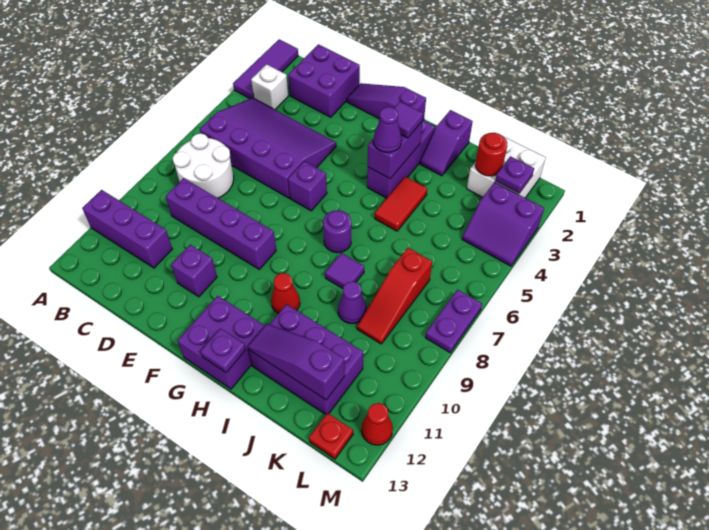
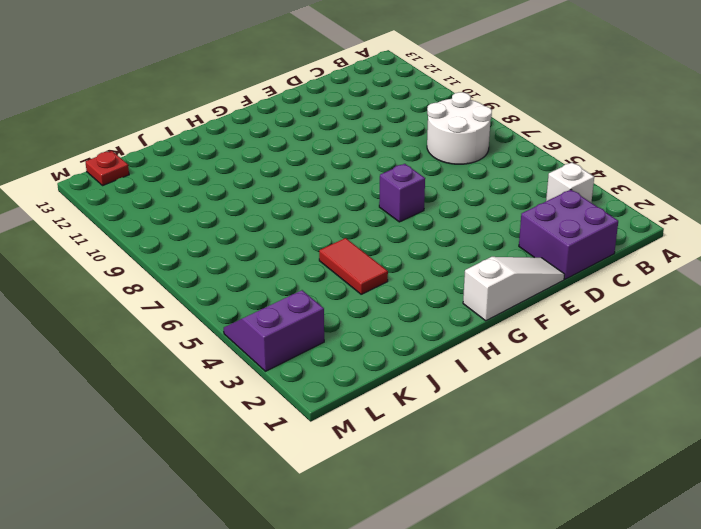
white slope E1:G1 level 1 top G -> purple slope E1:G1 level 1 top G
none -> purple tile A1:A3 level 1
none -> purple brick A11:C11 level 1
none -> purple slope B4:E6 level 1 top 6
none -> purple brick C9:F9 level 1

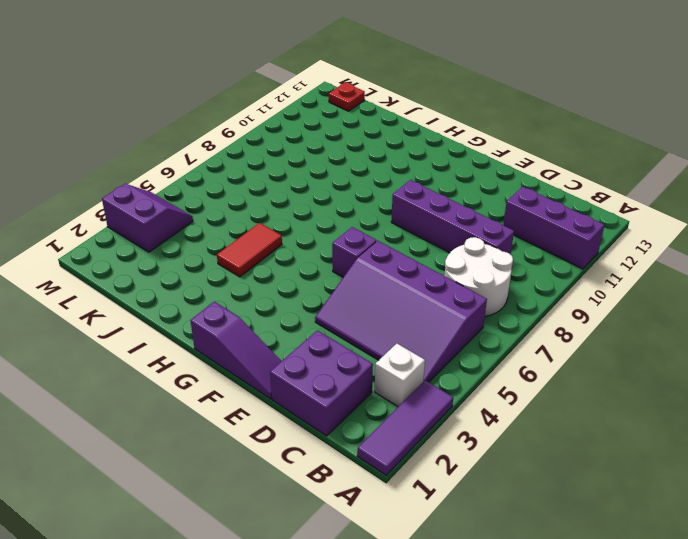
none -> purple brick E11 level 1
none -> purple brick G12:H13 level 1
none -> purple brick H2:H4 level 1
none -> purple round brick H7 level 1

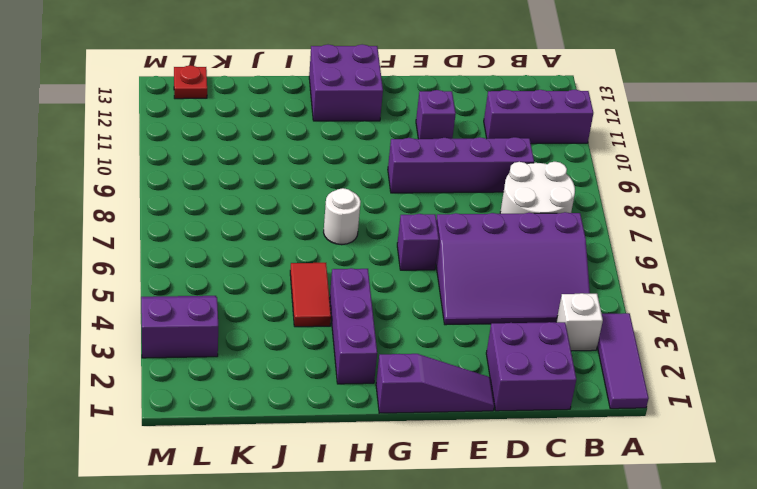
white round brick H7 level 1 -> purple round brick H7 level 1
none -> red cone H10 level 1
none -> purple slope I1:I2 level 1 top 1
none -> purple tile I8 level 1
none -> purple brick I11:K12 level 1

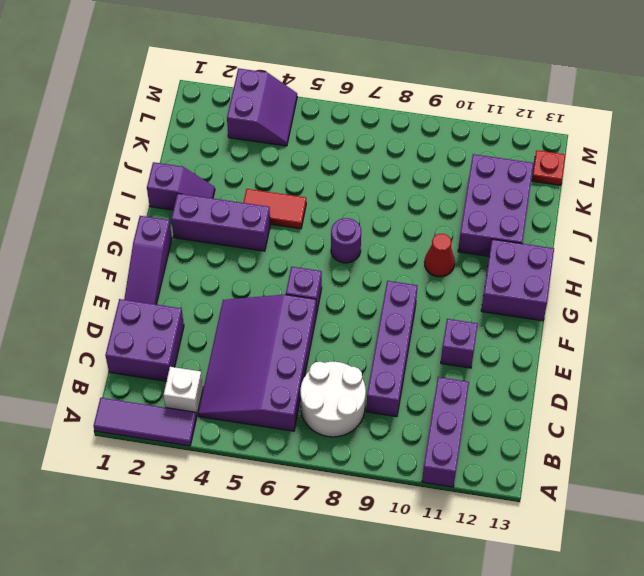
none -> purple tile I8 level 1
none -> purple cone J9 level 1
none -> white brick K1:L2 level 1
none -> red slope K7:K9 level 1 top 7

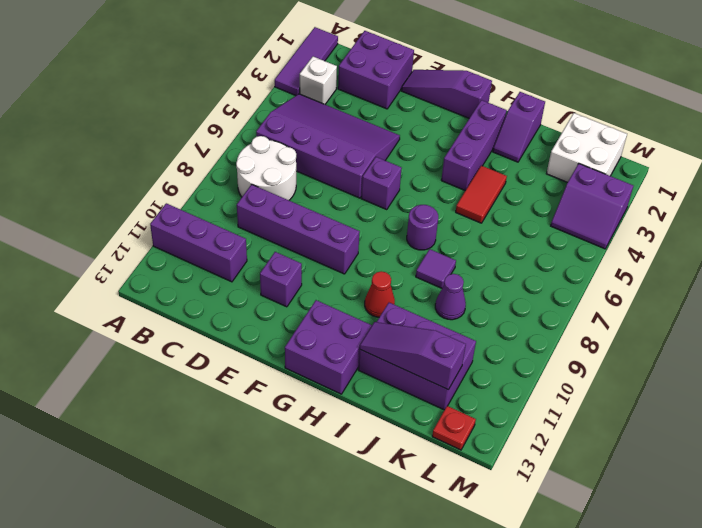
none -> red slope K7:K9 level 1 top 7
none -> purple plate M7:M8 level 1
none -> red cone M12 level 1
none -> purple brick H3:H4 level 2

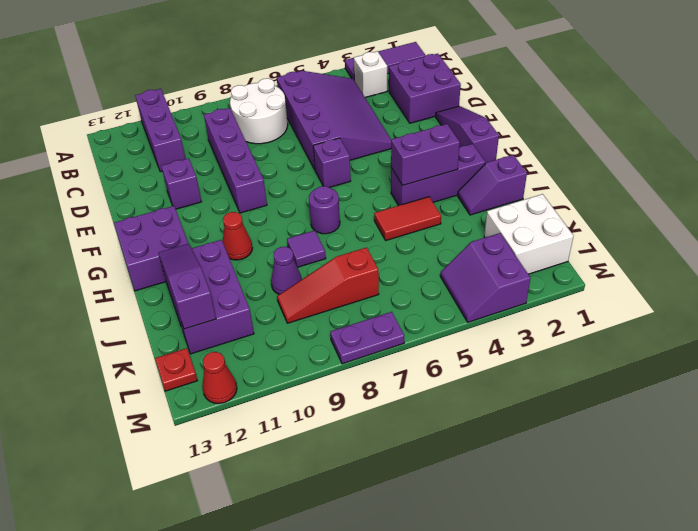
none -> purple plate H13 level 2
none -> red round brick K2 level 2
none -> purple plate L2 level 2
none -> purple tile H3 level 3

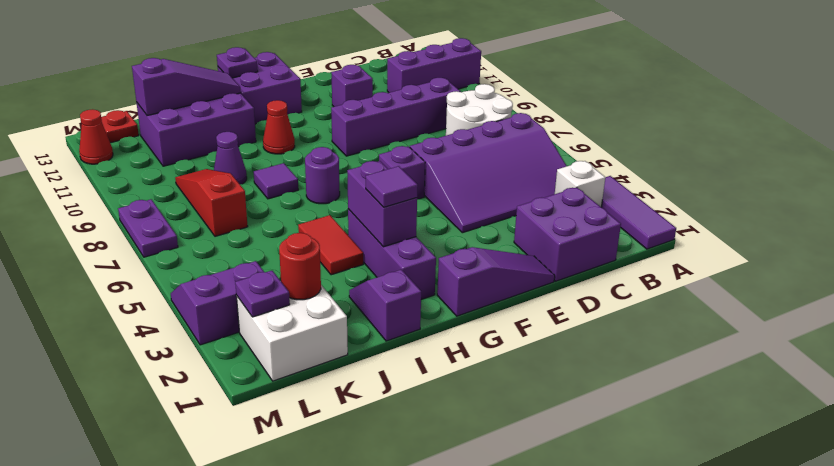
none -> purple cone H4 level 3

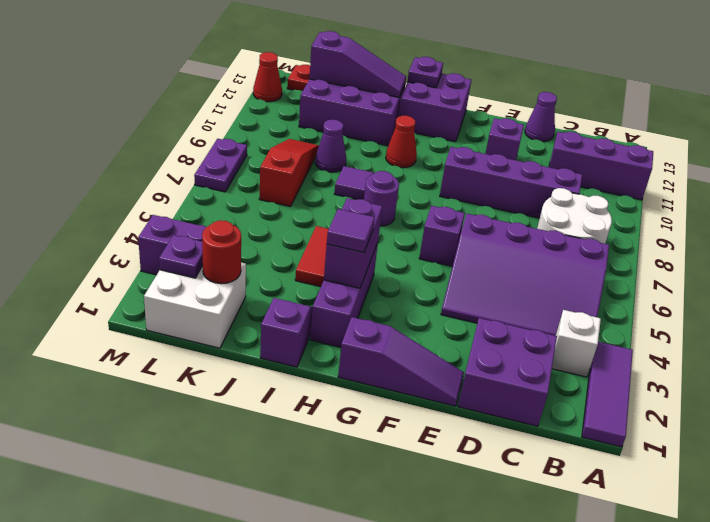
purple cone D13 level 1 -> purple cone H4 level 3

